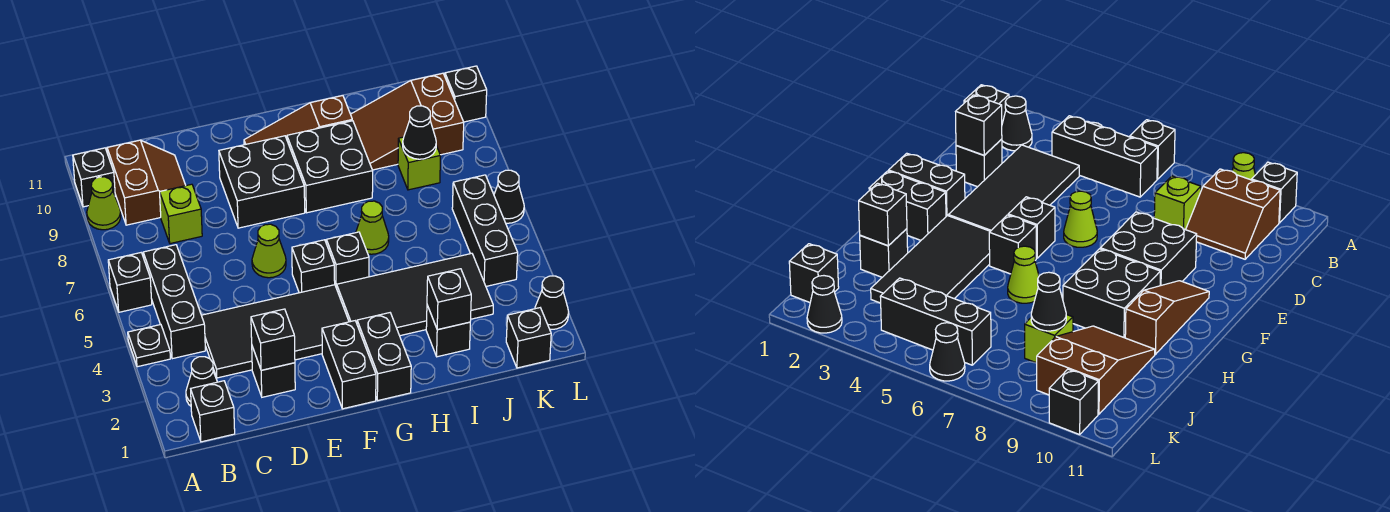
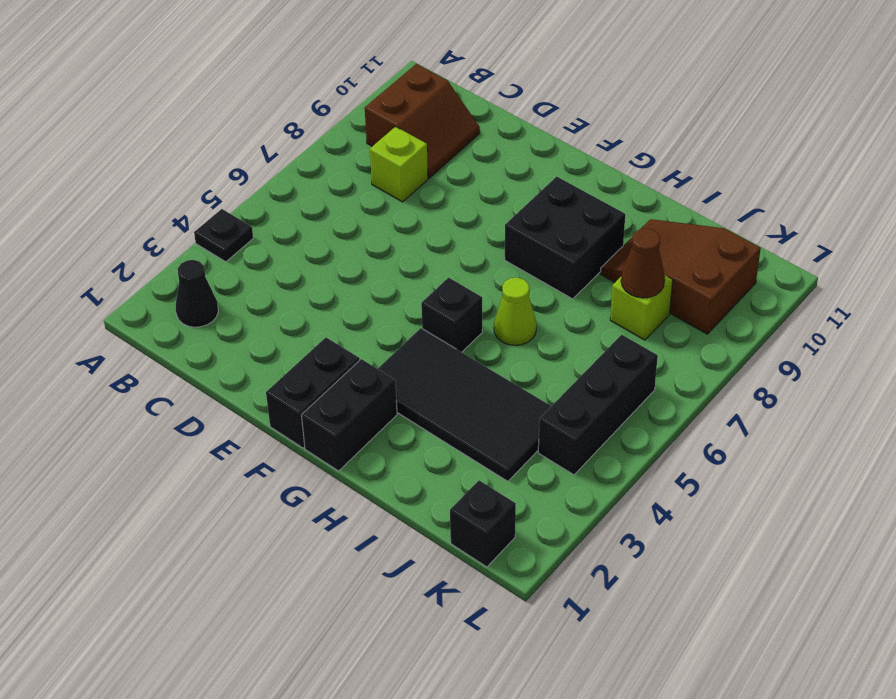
brown cone J8 level 2 -> black cone J8 level 2
none -> black brick A6 level 1
none -> lime cone A9 level 1
none -> black brick A10 level 1
none -> black brick B1 level 1

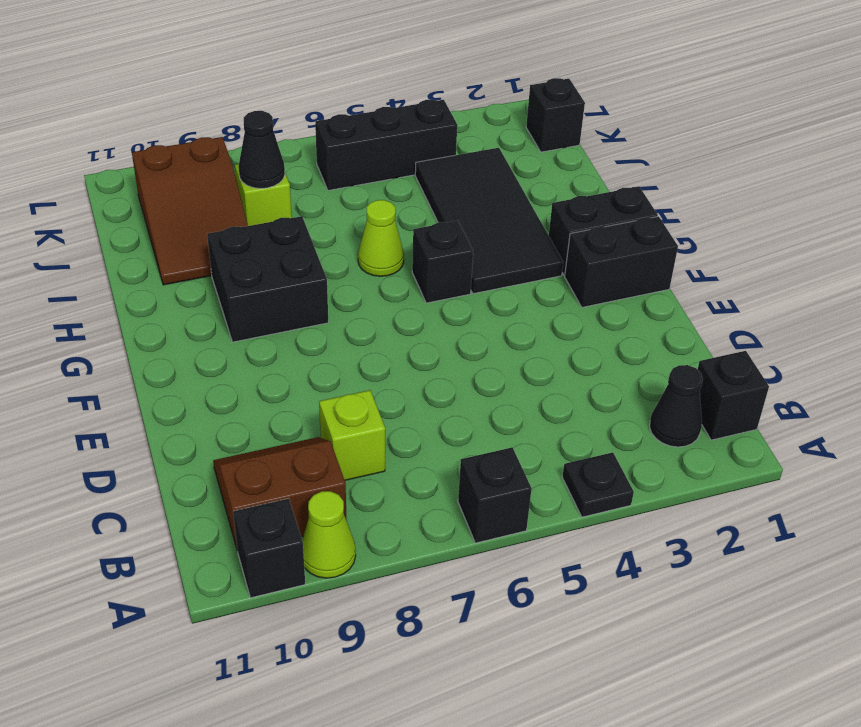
none -> black brick B4:B6 level 1
none -> black tile C3:F4 level 1
none -> black brick D2 level 1
none -> lime cone E6 level 1

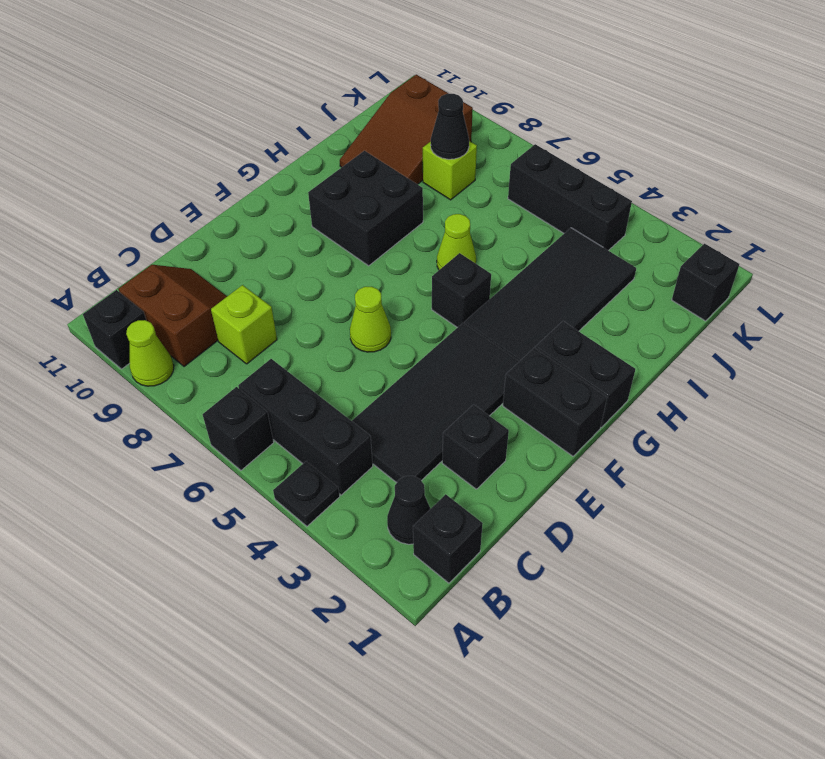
none -> black brick E8:F9 level 1
none -> black brick F5 level 1
none -> brown slope F10:H10 level 1 top H
none -> black brick I2 level 1

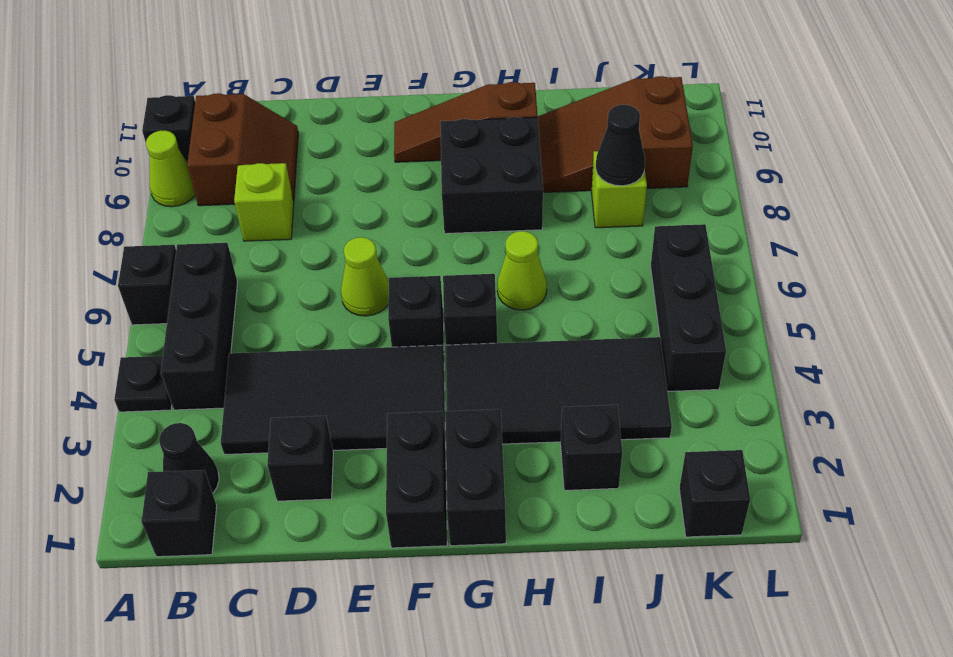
none -> black brick E8:F9 level 1
none -> black cone L2 level 1
none -> black cone L6 level 1
none -> black brick L10 level 1

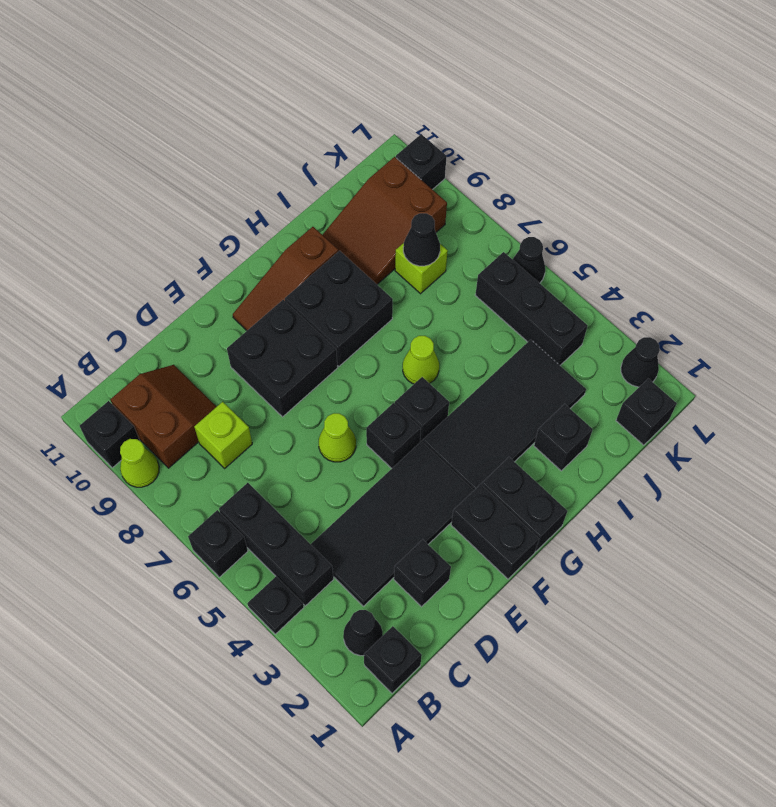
none -> black brick D2 level 2
none -> black brick I2 level 2

